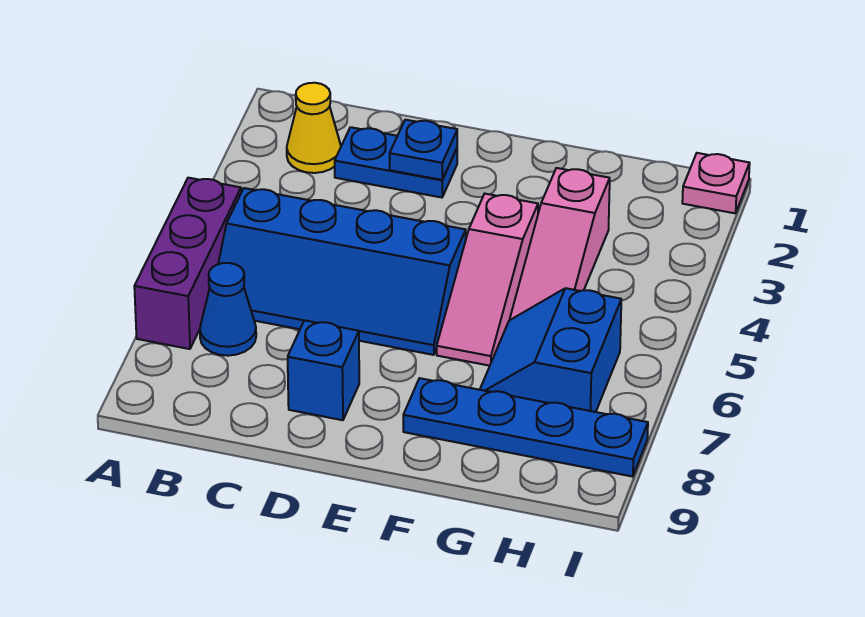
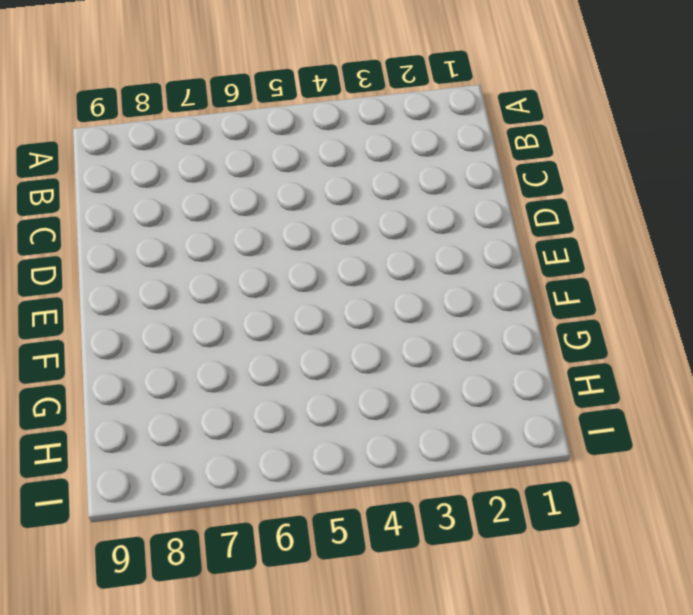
none -> purple brick A5:A7 level 1
none -> yellow cone B2 level 1
none -> blue slope B5:E6 level 1 top 5

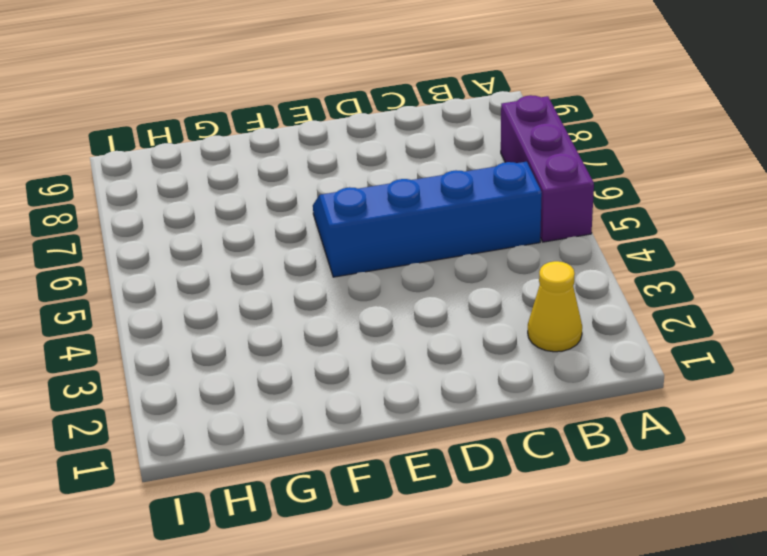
none -> blue cone B7 level 1
none -> blue plate C2:D2 level 1
none -> blue brick D8 level 1

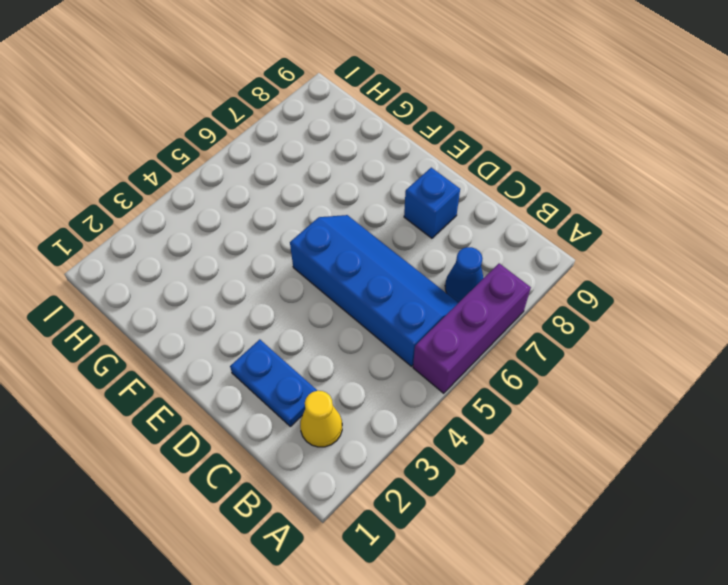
none -> pink slope F4:F6 level 1 top 4
none -> blue plate F8:I8 level 1
none -> pink slope G3:G5 level 1 top 3

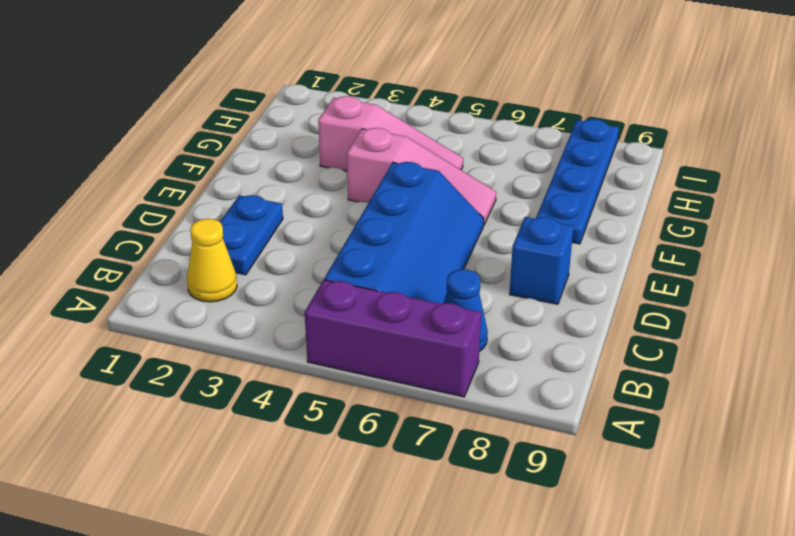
none -> blue slope G6:H7 level 1 top H
none -> pink plate I1 level 1
none -> blue plate D2 level 2

